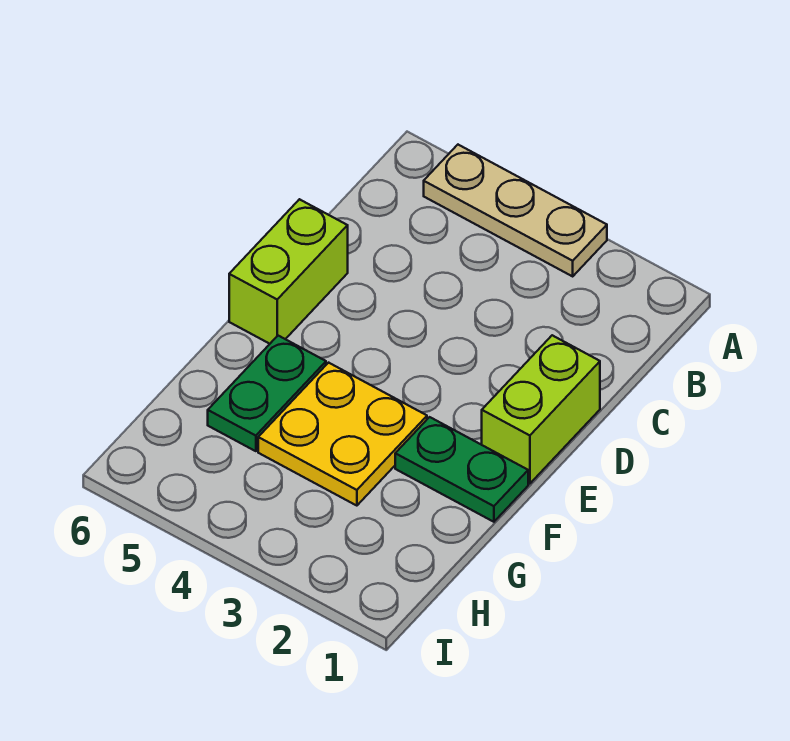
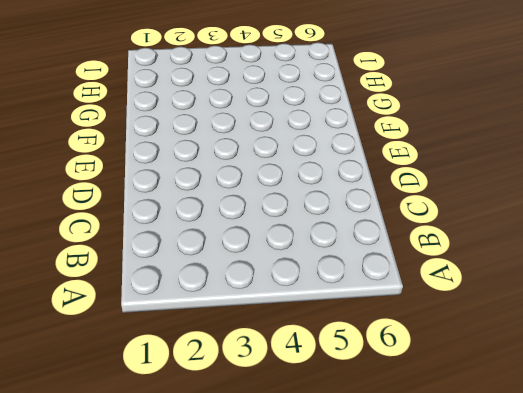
none -> tan plate A3:A5 level 1
none -> lime brick D1:E1 level 1

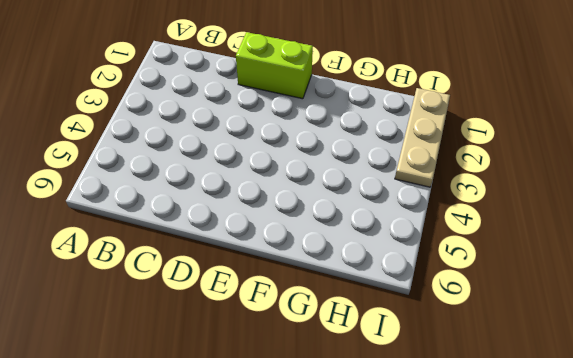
tan plate I1:I3 level 1 -> tan plate A3:A5 level 1
none -> lime brick D6:E6 level 1
none -> green plate F1:F2 level 1

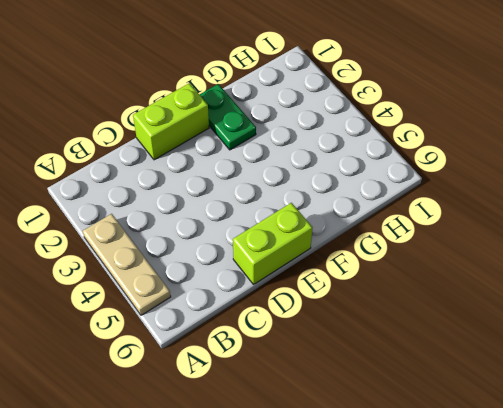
none -> yellow plate F3:G4 level 1
none -> green plate F5:G5 level 1

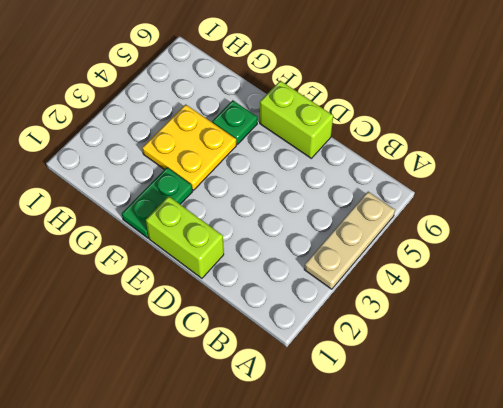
green plate F5 level 1 -> green plate F5:G5 level 1

